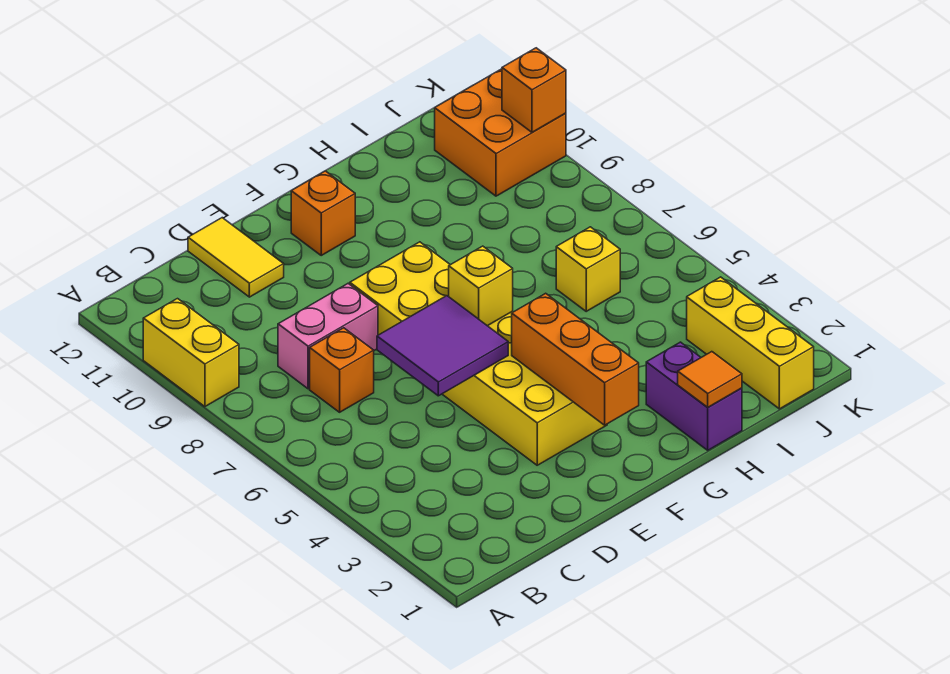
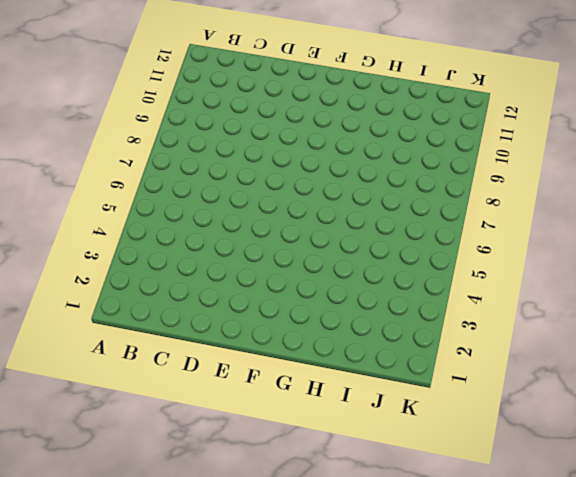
none -> yellow brick A9:A10 level 1
none -> orange brick C7 level 1
none -> pink brick C8:D8 level 1

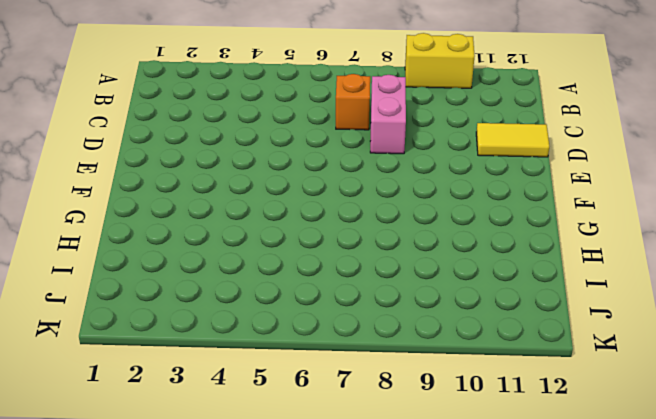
none -> yellow brick E3:F8 level 1
none -> orange brick F11 level 1
none -> purple brick H1:H2 level 1

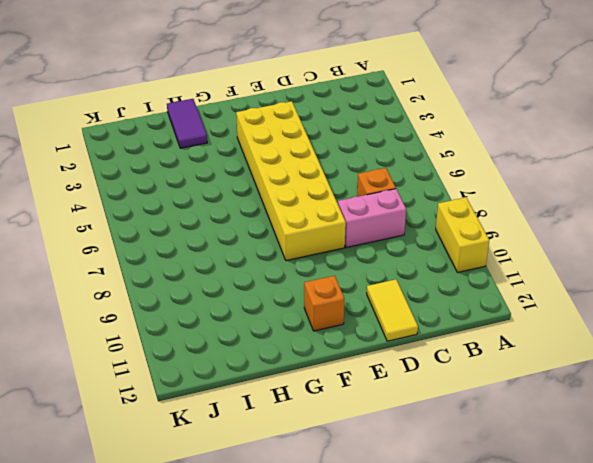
purple tile H1:H2 level 1 -> purple brick H1:H2 level 1
none -> yellow brick I6 level 1
none -> yellow brick J1:J3 level 1
none -> orange brick J10:K11 level 1

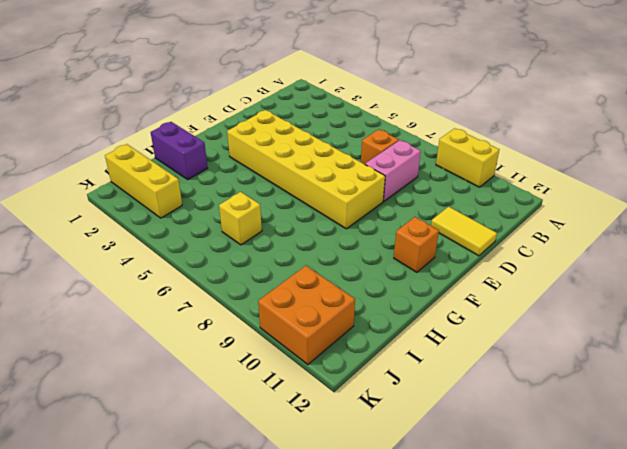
none -> purple tile D5:E6 level 2
none -> orange brick F2:F4 level 2
none -> yellow brick F6 level 2

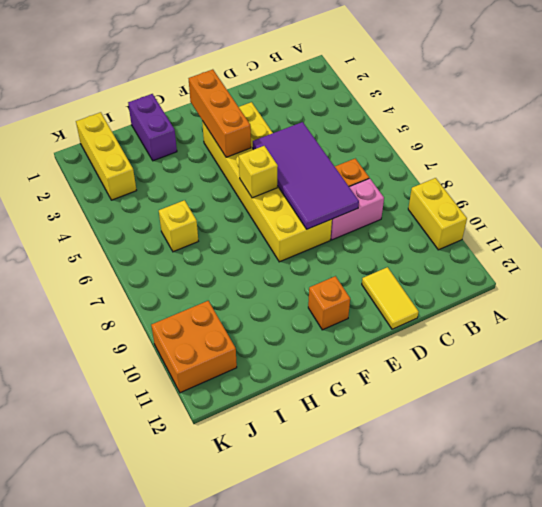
purple tile D5:E8 level 2 -> purple tile D5:E6 level 2
none -> orange tile H1 level 2
none -> orange brick K10 level 2

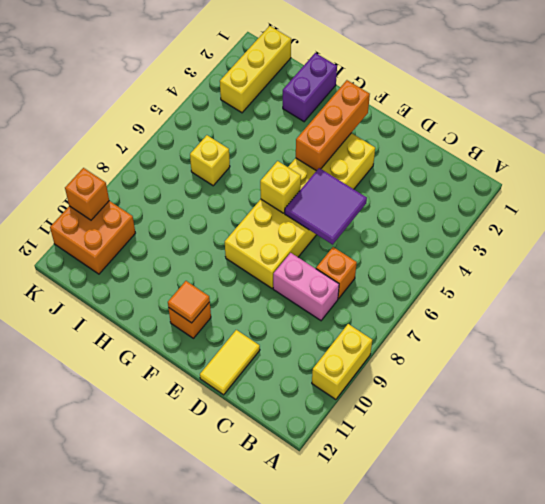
orange tile F11 level 2 -> orange tile H1 level 2

